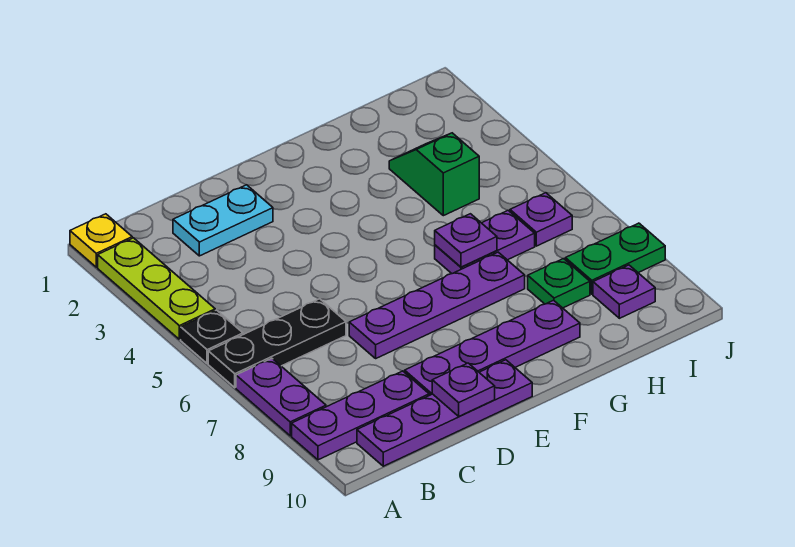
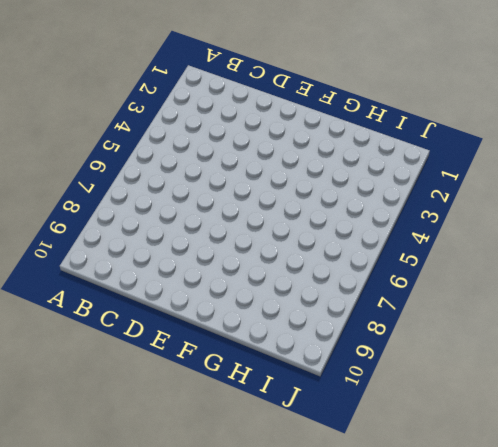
none -> yellow plate A1 level 1
none -> lime plate A2:A4 level 1
none -> black plate A5 level 1

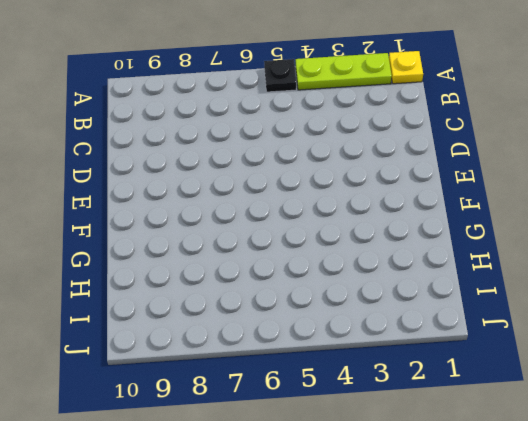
none -> black plate A6:C6 level 1
none -> purple plate A7:A8 level 1
none -> purple plate A9:C9 level 1

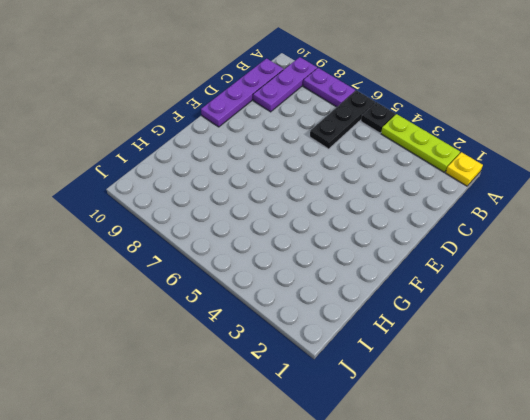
none -> cyan plate C2:D2 level 1
none -> purple plate D7:G7 level 1
none -> purple plate D9:G9 level 1

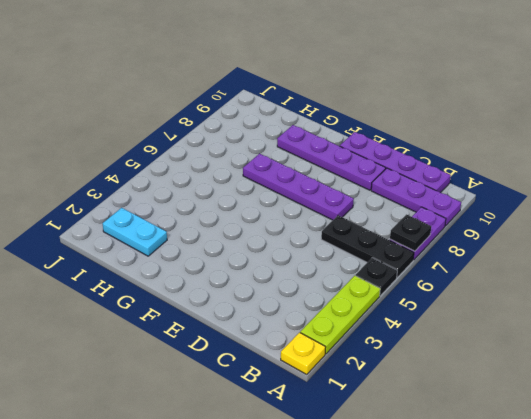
black plate A7 level 2 -> none
cyan plate H2:I2 level 1 -> cyan plate C2:D2 level 1
none -> purple plate G6:H6 level 1
none -> green slope H3:H4 level 1 top 4
none -> green plate H8 level 1

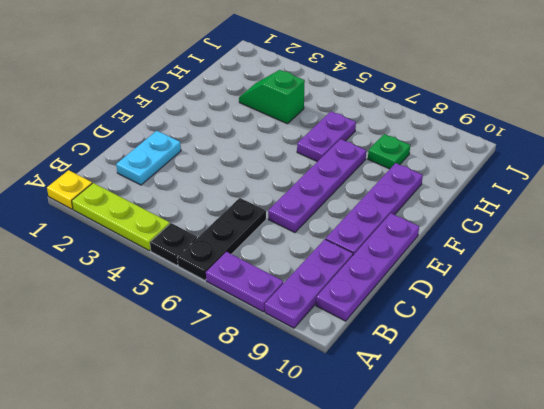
none -> purple plate I6 level 1
none -> green plate I8:J8 level 1
none -> purple plate I9 level 1

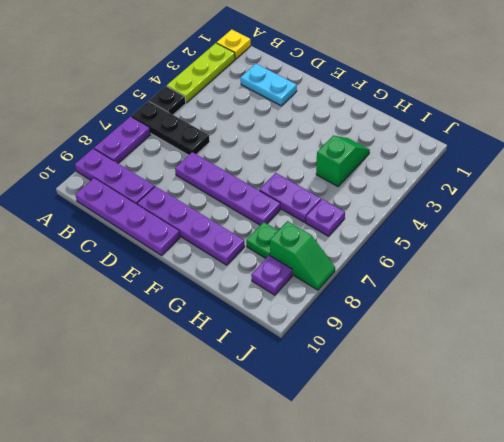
green slope I8:J8 level 1 top I -> green plate I8:J8 level 1
none -> purple plate D10 level 2
none -> purple plate G6 level 2

